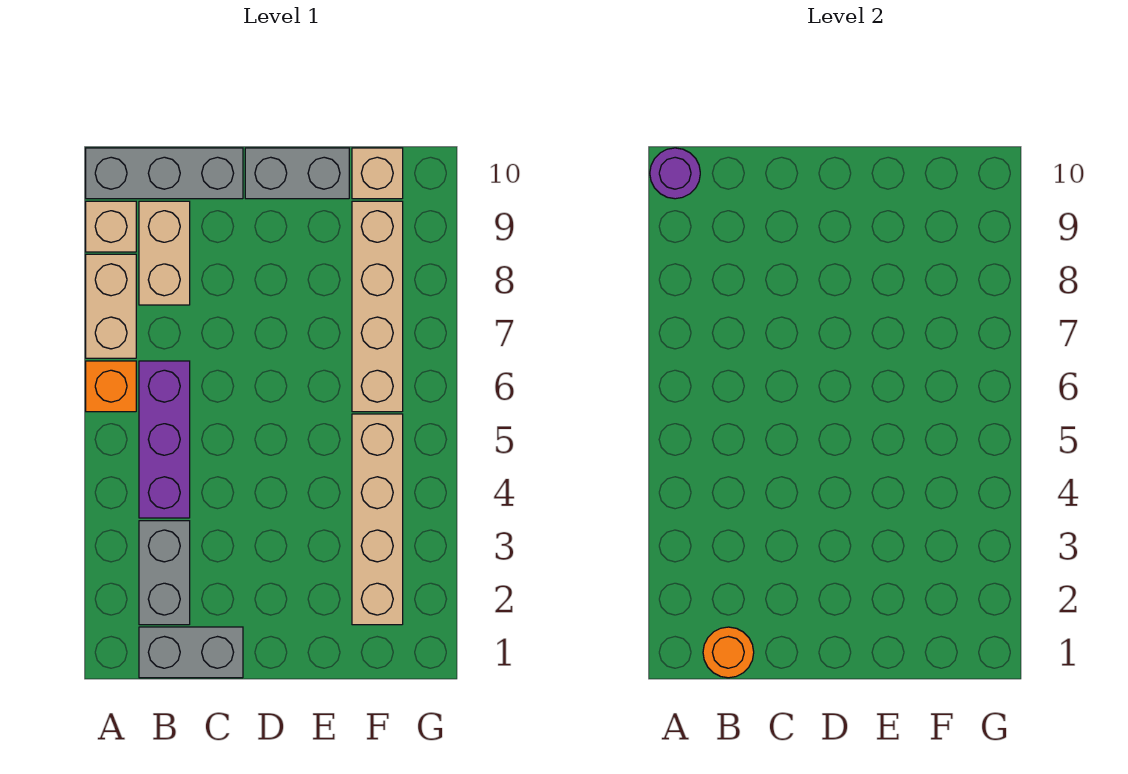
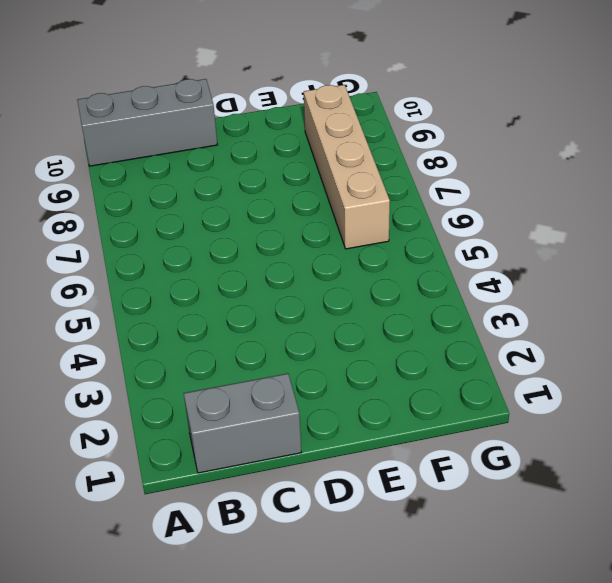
none -> orange brick A6 level 1
none -> tan brick A7:A8 level 1
none -> tan brick A9 level 1

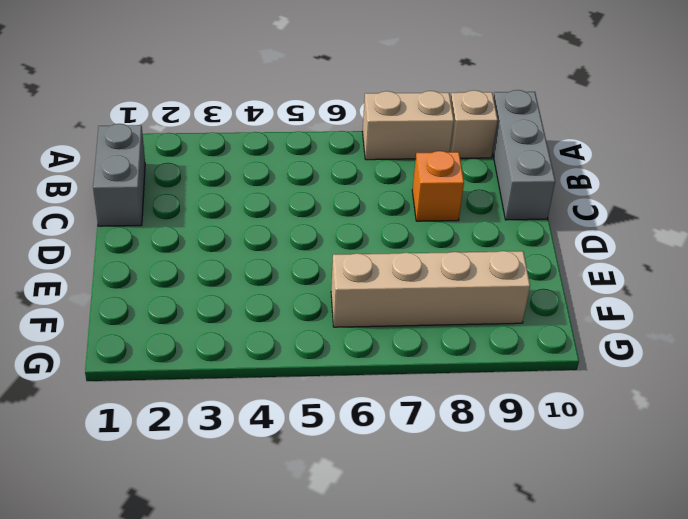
orange brick C8 level 1 -> orange brick A6 level 1
none -> grey brick B2:B3 level 1
none -> purple brick B4:B6 level 1
none -> tan brick B8:B9 level 1

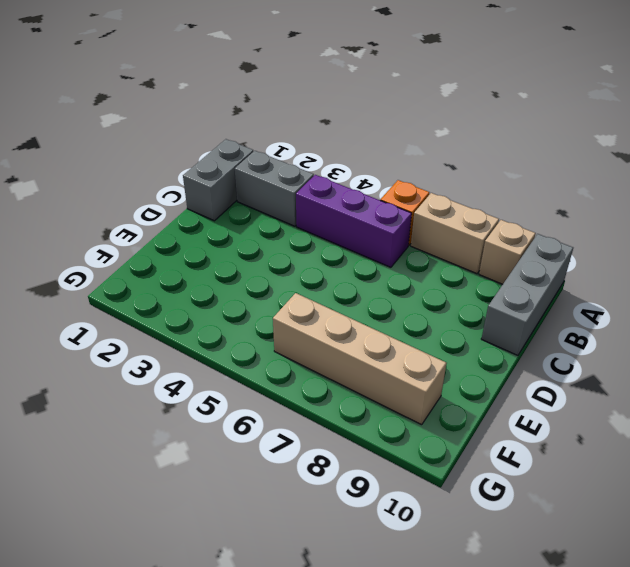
none -> tan brick B8:B9 level 1
none -> grey brick D10:E10 level 1
none -> tan brick F2:F5 level 1

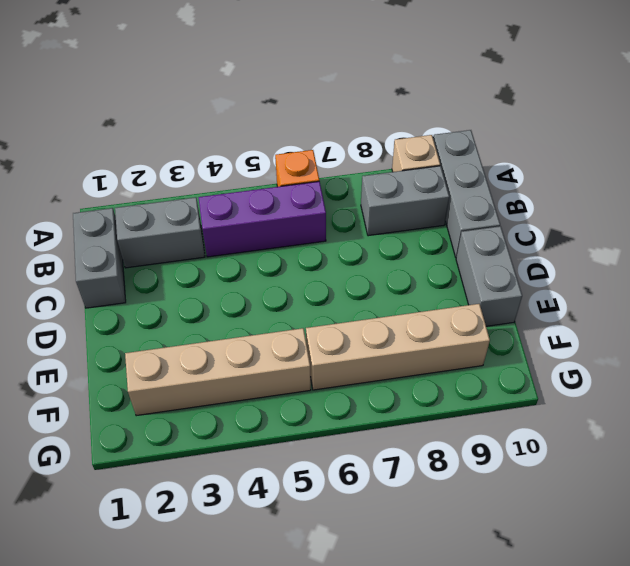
grey brick B8:B9 level 1 -> tan brick B8:B9 level 1
none -> tan brick A7:A8 level 1
none -> tan brick F10 level 1
none -> purple round brick A10 level 2

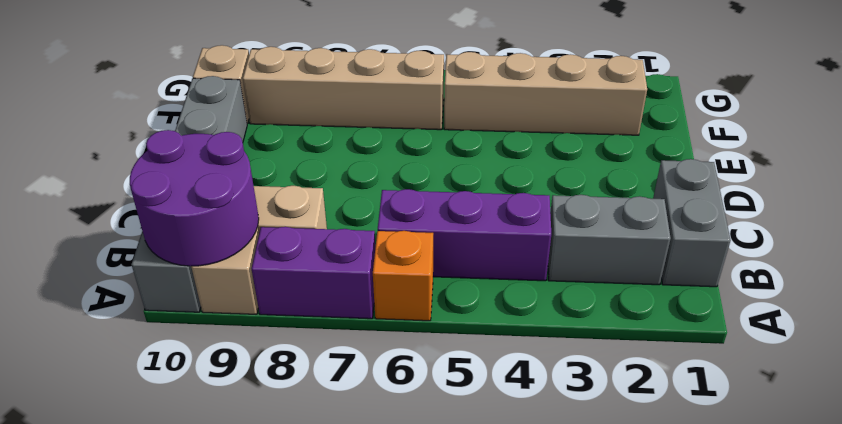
purple brick A7:A8 level 1 -> tan brick A7:A8 level 1
purple round brick A9:B10 level 2 -> purple round brick A10 level 2
none -> orange round brick B1 level 2

